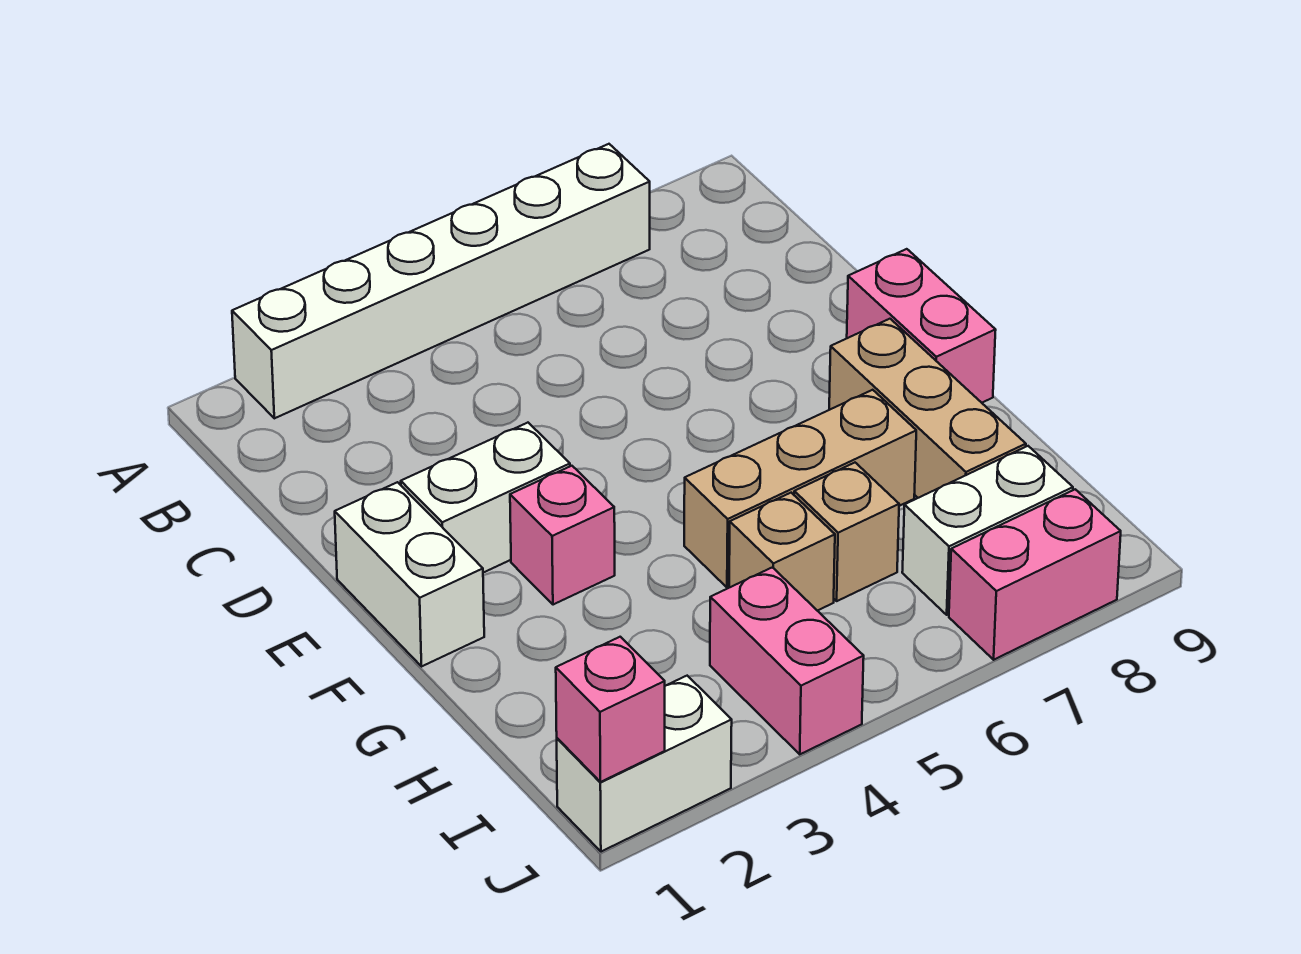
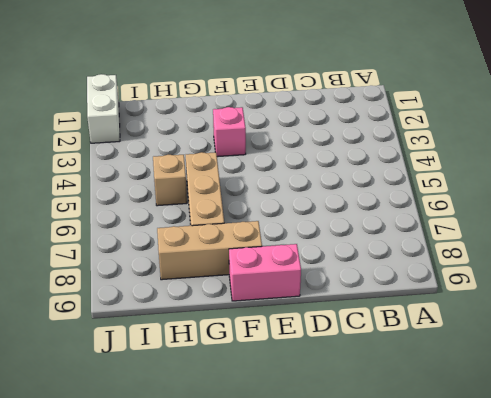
none -> white brick A2:A7 level 1
none -> white brick E1:F1 level 1
none -> white brick E2:E3 level 1

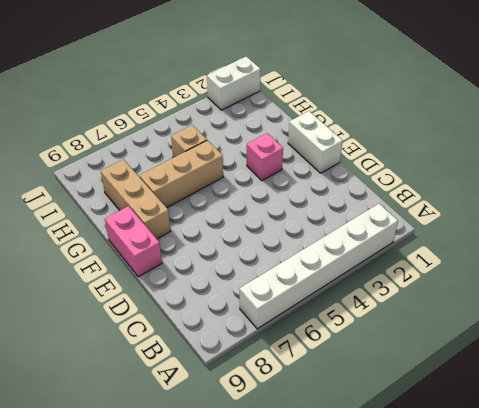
none -> white brick E2:E3 level 1
none -> tan brick H6 level 1
none -> pink brick I4:J4 level 1

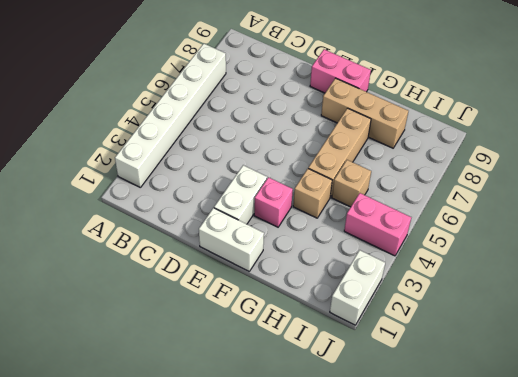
tan brick G4 level 1 -> tan brick H6 level 1
none -> white brick I7:I8 level 1
none -> pink brick J7:J8 level 1
none -> pink brick J1 level 2

